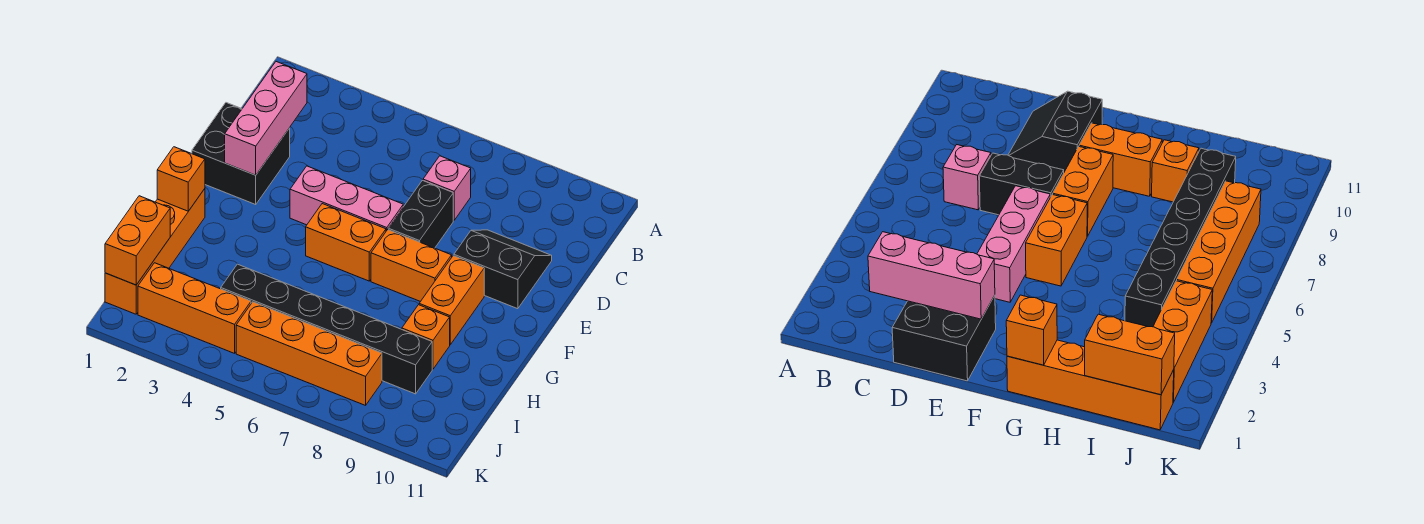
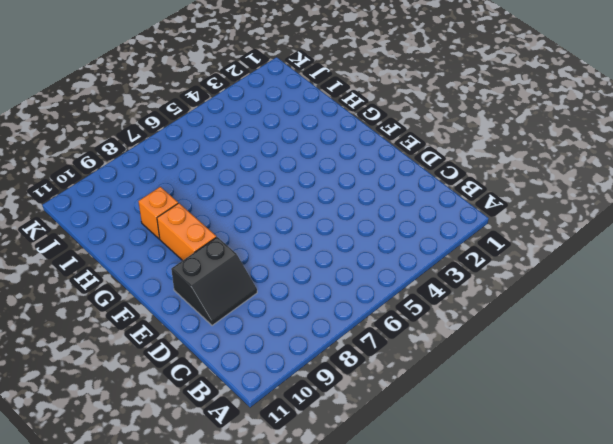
none -> pink brick C7 level 1
none -> black brick D1:E2 level 1
none -> black brick D7:E7 level 1

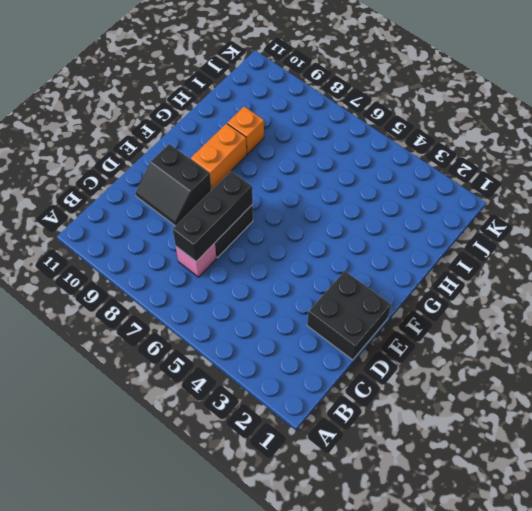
black brick C7:E7 level 2 -> none
none -> pink brick E4:E6 level 1
none -> orange brick F5:F6 level 1
none -> orange brick F7:F8 level 1

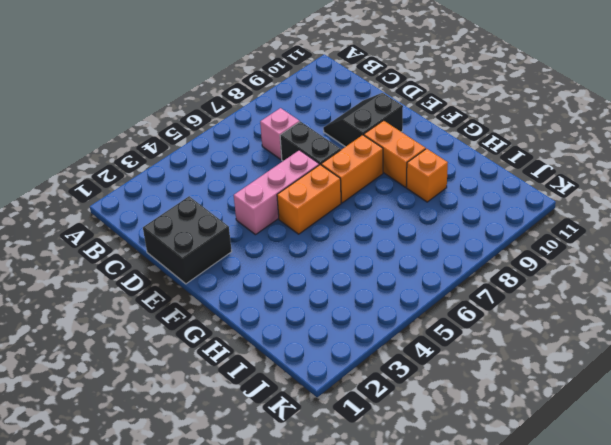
none -> orange brick G1:J1 level 1
none -> black brick I4:I9 level 1
none -> orange brick J2:J4 level 1

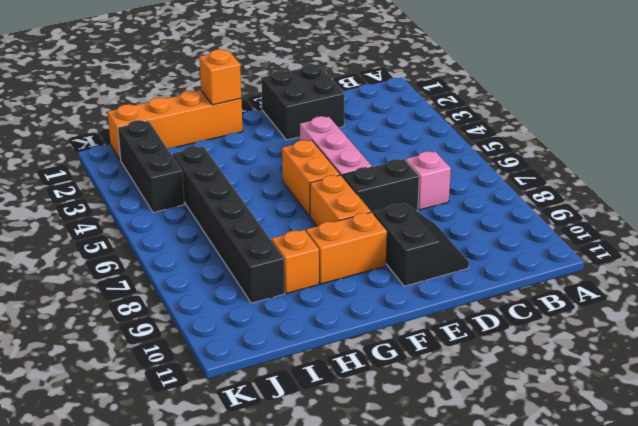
black brick J2:J4 level 1 -> orange brick J2:J4 level 1
none -> orange brick J5:J8 level 1
none -> pink brick C2:E2 level 2
none -> orange brick I1:J1 level 2

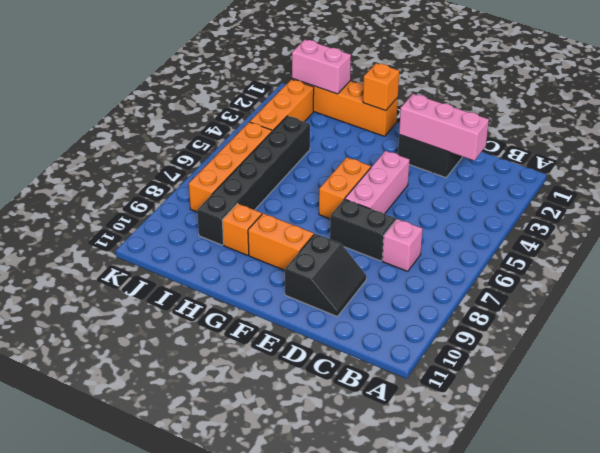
pink brick I1:J1 level 2 -> orange brick I1:J1 level 2
none -> orange brick F7:F8 level 1

